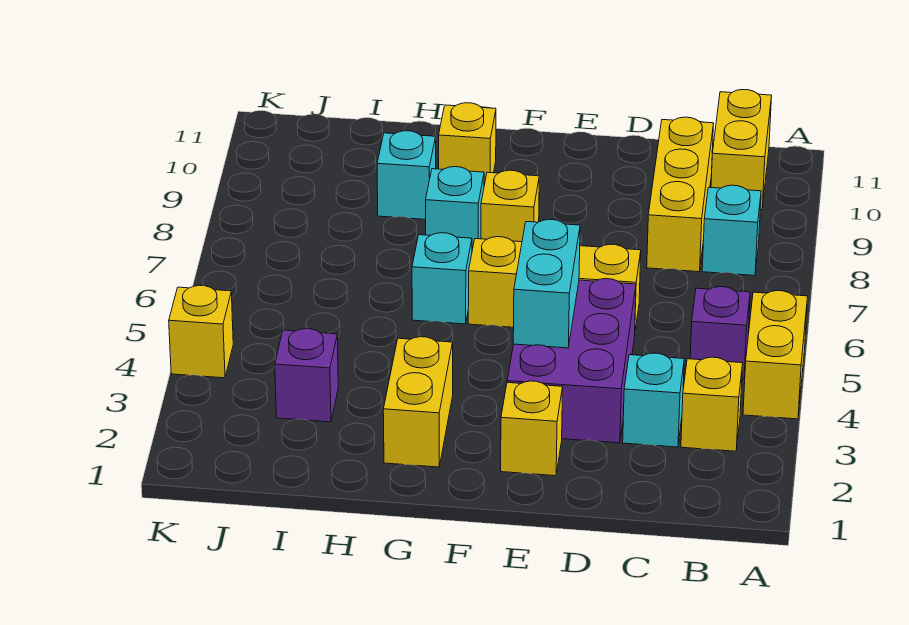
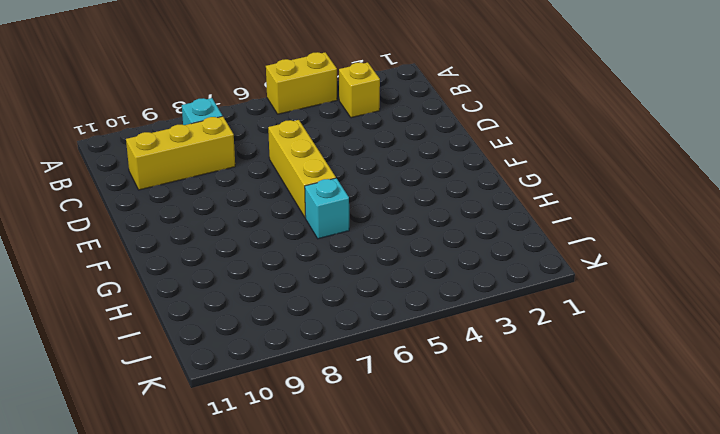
none -> purple brick B5 level 1
none -> yellow brick B10:B11 level 1
none -> cyan brick C3 level 1

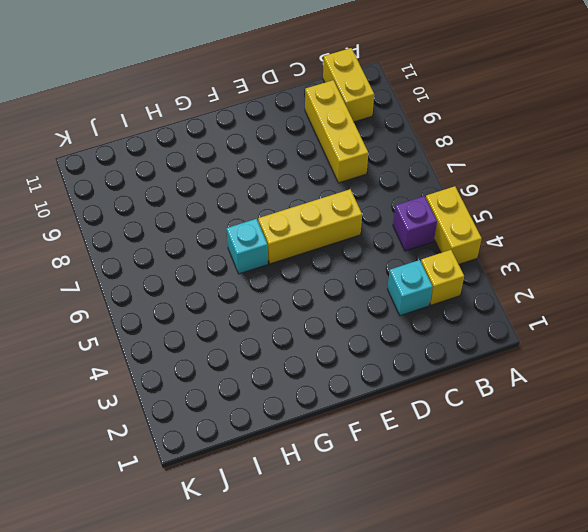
none -> cyan brick B8 level 1
none -> purple brick D3:E5 level 1
none -> yellow brick E2 level 1

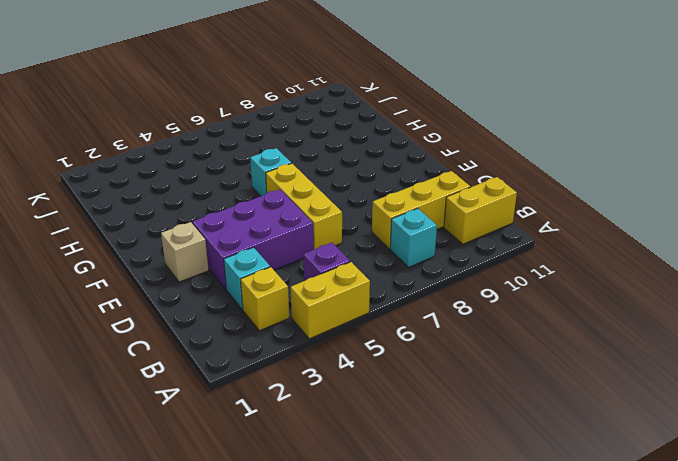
tan brick E2 level 1 -> yellow brick E2 level 1
none -> yellow brick F8 level 1
none -> yellow brick G2:G3 level 1
none -> cyan brick G8 level 1

